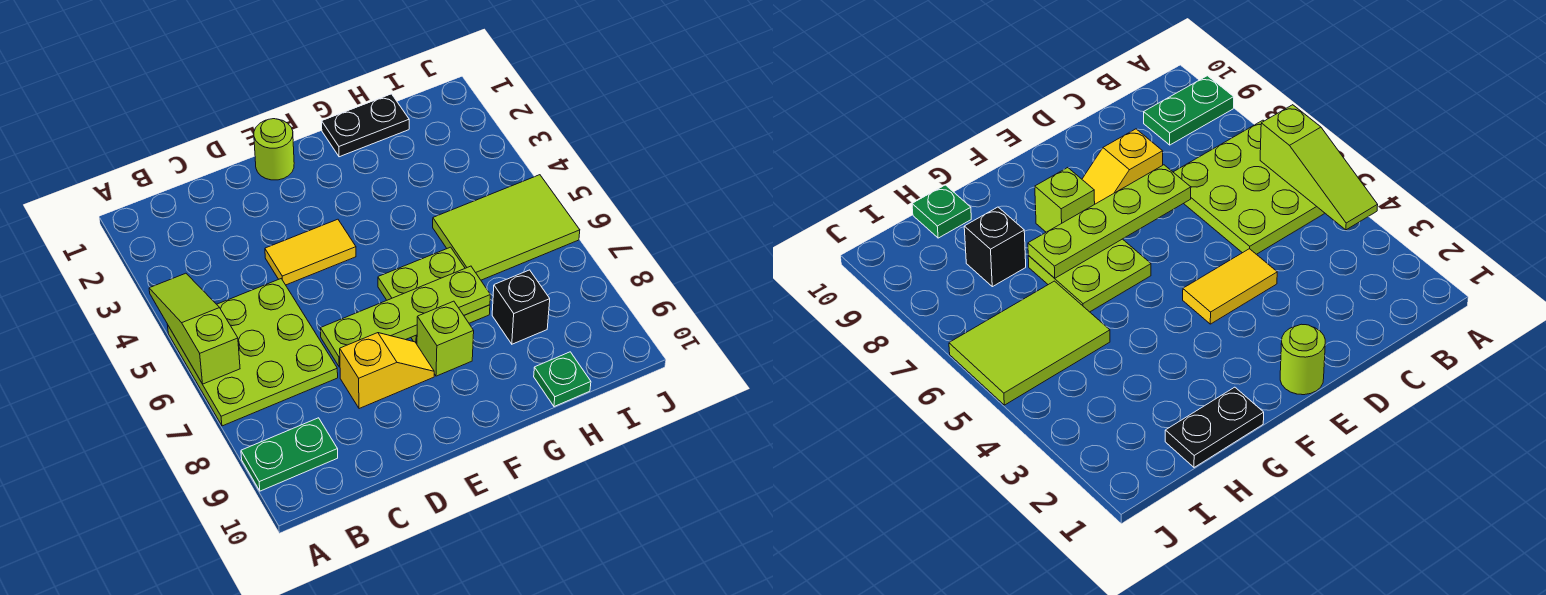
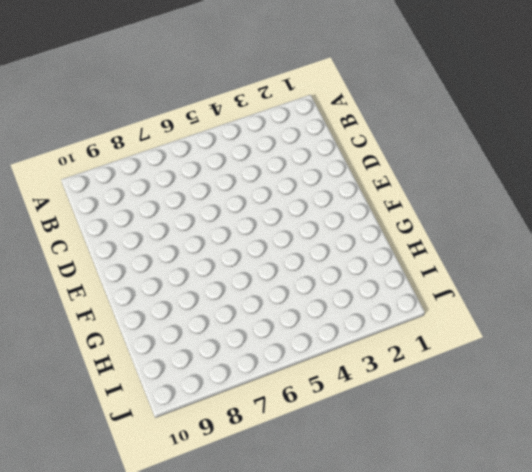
none -> lime plate A5:C7 level 1
none -> green plate A9:B9 level 1
none -> yellow tile D4:E4 level 1

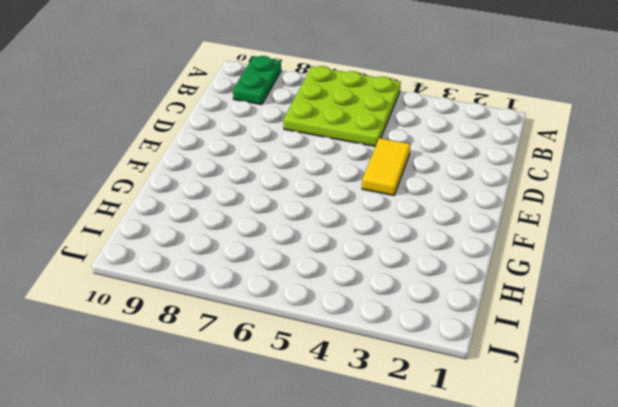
none -> yellow slope D8:E8 level 1 top D
none -> lime round brick E1 level 1
none -> lime plate F6:G7 level 1

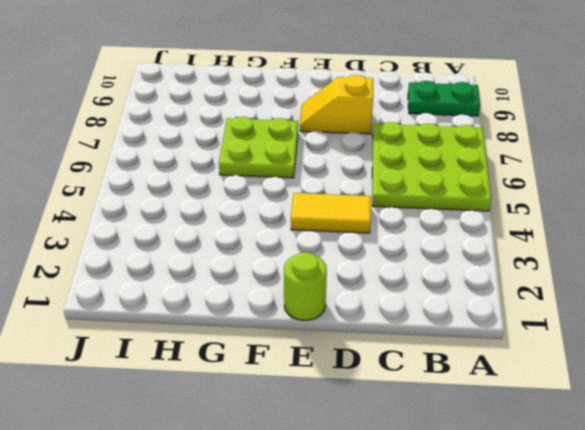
none -> lime brick F8 level 1
none -> black plate G1:H1 level 1
none -> lime tile H5:J6 level 1

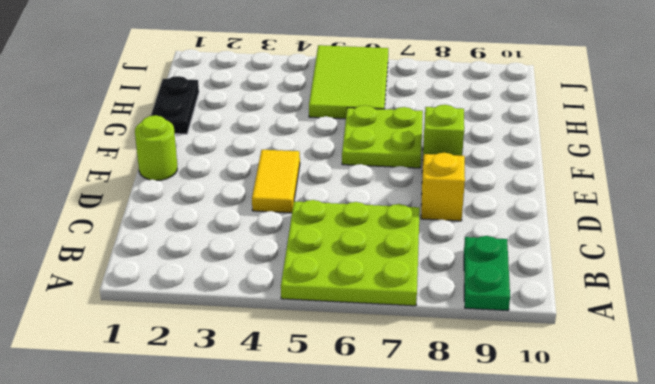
none -> black brick H8 level 1
none -> green plate H10 level 1
none -> lime slope A4:A6 level 2 top 6

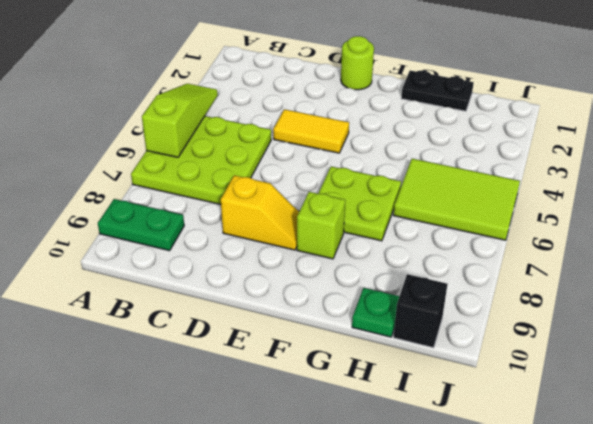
black brick I10 level 1 -> black brick H8 level 1
none -> lime plate D7:G7 level 2

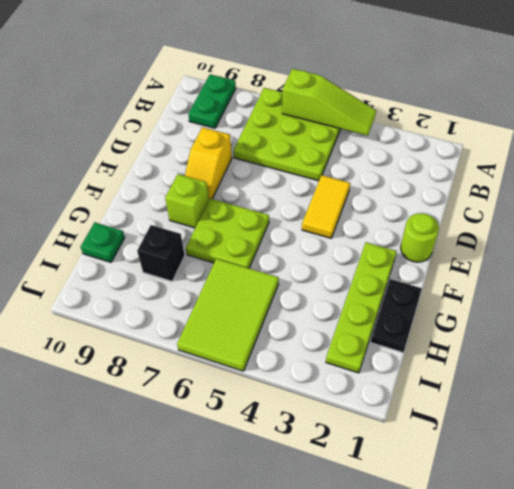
lime plate F2:I2 level 1 -> lime plate D7:G7 level 2

